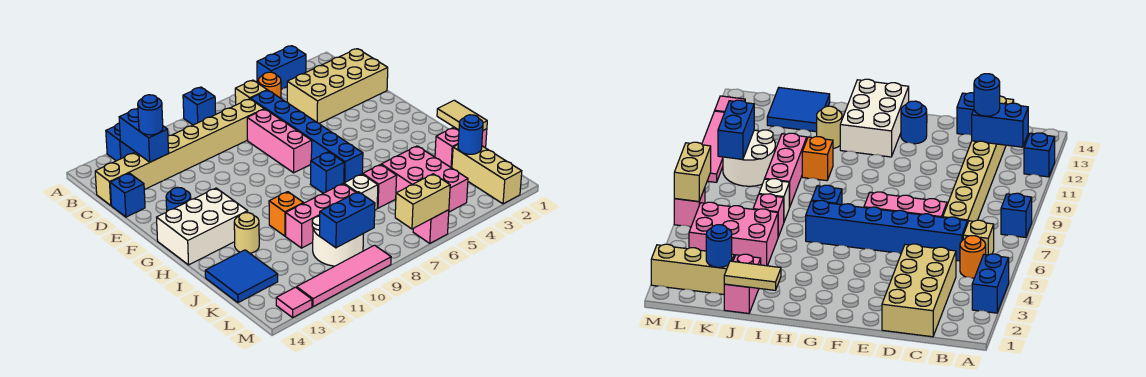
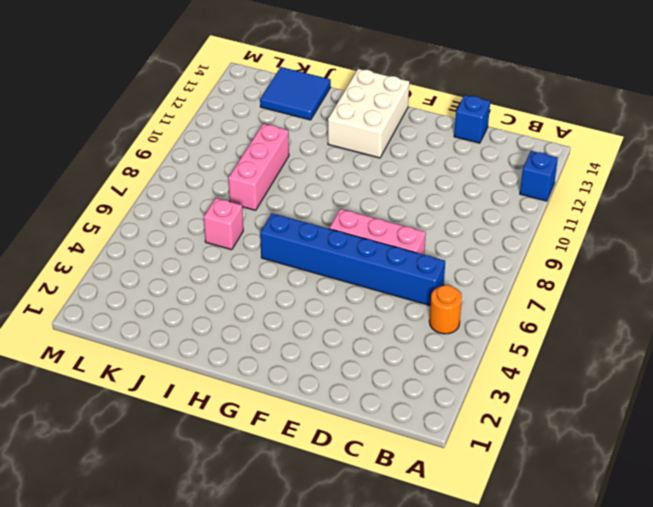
none -> blue brick A3:A4 level 1
none -> blue brick A8 level 1
none -> tan brick B6 level 1
none -> tan brick C1:D4 level 1

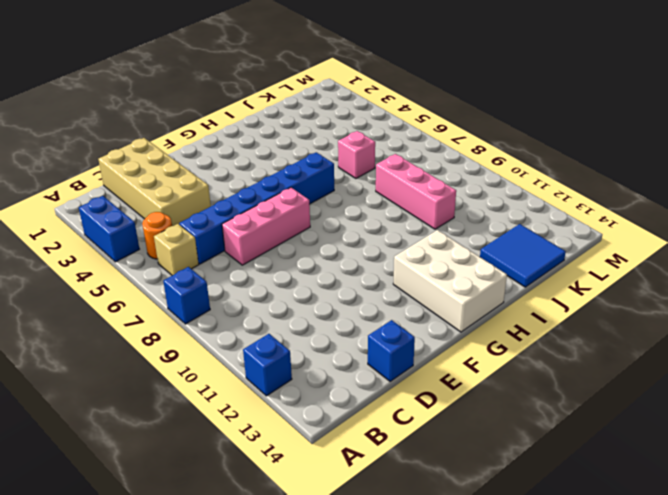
none -> tan brick C7:C14 level 1
none -> blue round brick F13 level 1
none -> blue brick H7 level 1
none -> orange brick I10 level 1

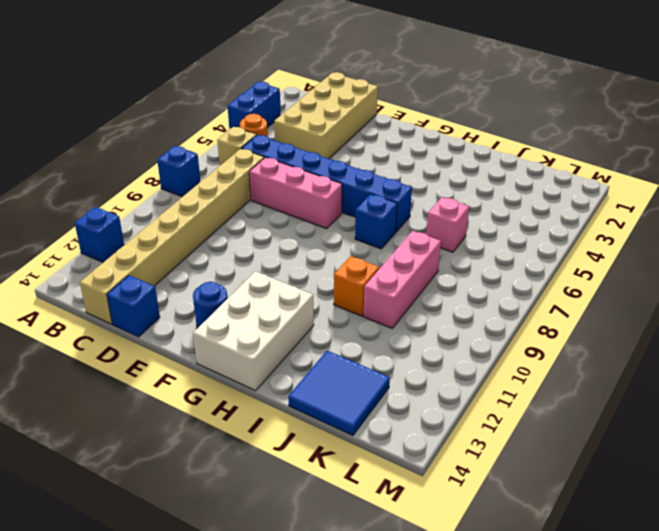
none -> tan round brick I12 level 1
none -> pink brick J1:J2 level 1
none -> pink brick J4:L5 level 1
none -> white brick J7 level 1

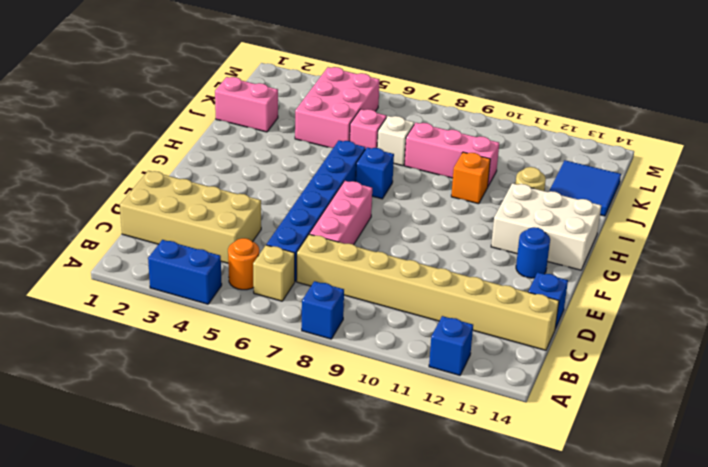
none -> tan brick K2:M2 level 1
none -> white round brick K9:L10 level 1
none -> pink brick M6 level 1
none -> pink tile M9:M12 level 1

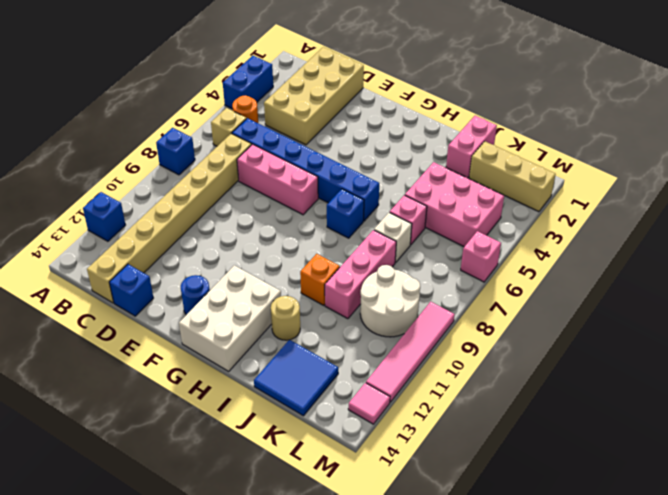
none -> blue brick B12:C12 level 2
none -> tan tile I1:J1 level 2
none -> blue round brick K2 level 2
none -> blue brick L9:L10 level 2

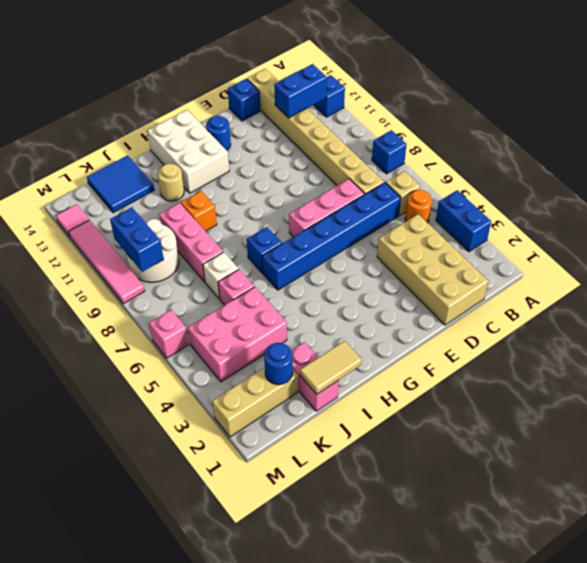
none -> tan brick M6:M7 level 2
none -> blue round brick C12 level 3

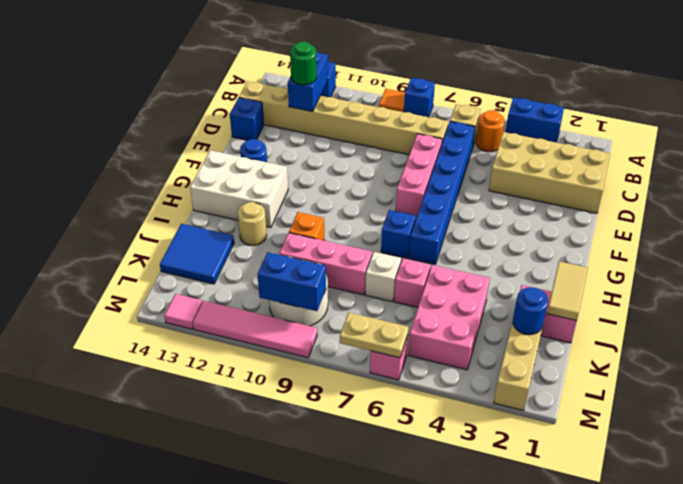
orange tile A9 level 1 -> none
green round brick C12 level 3 -> blue round brick C12 level 3
tan plate M6:M7 level 2 -> tan brick M6:M7 level 2

